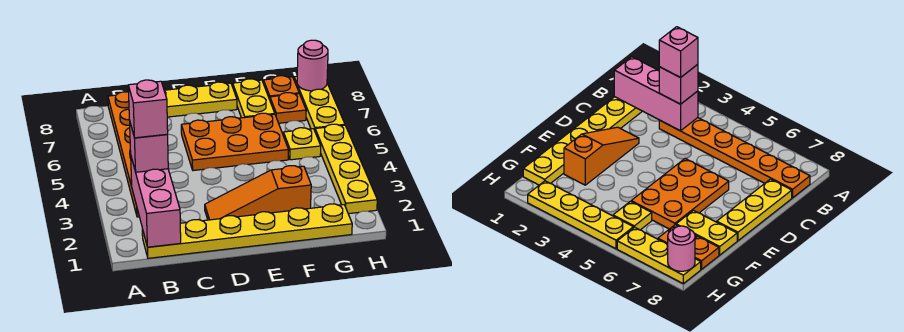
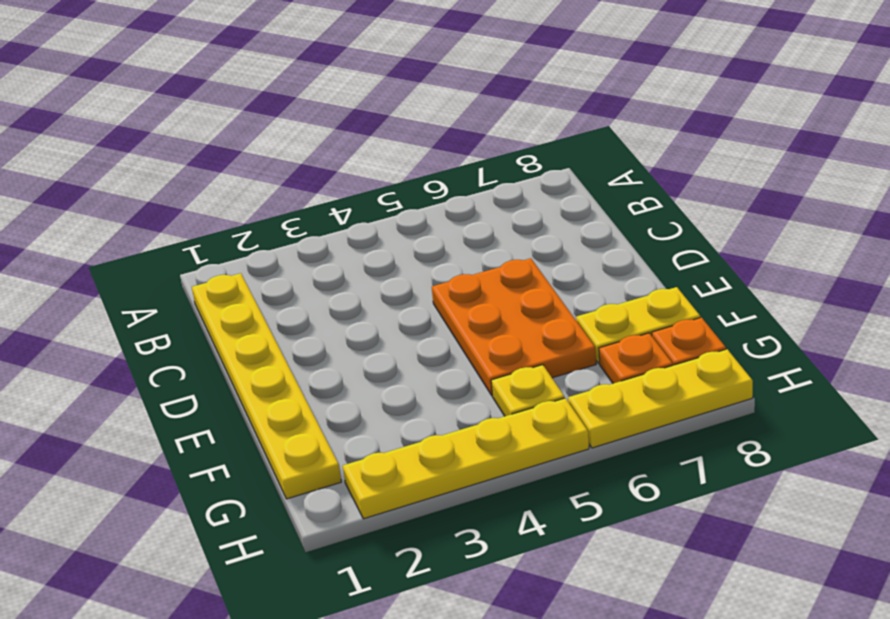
none -> orange plate B3:B8 level 1
none -> yellow plate C8:E8 level 1
none -> orange slope D2:F2 level 1 top F

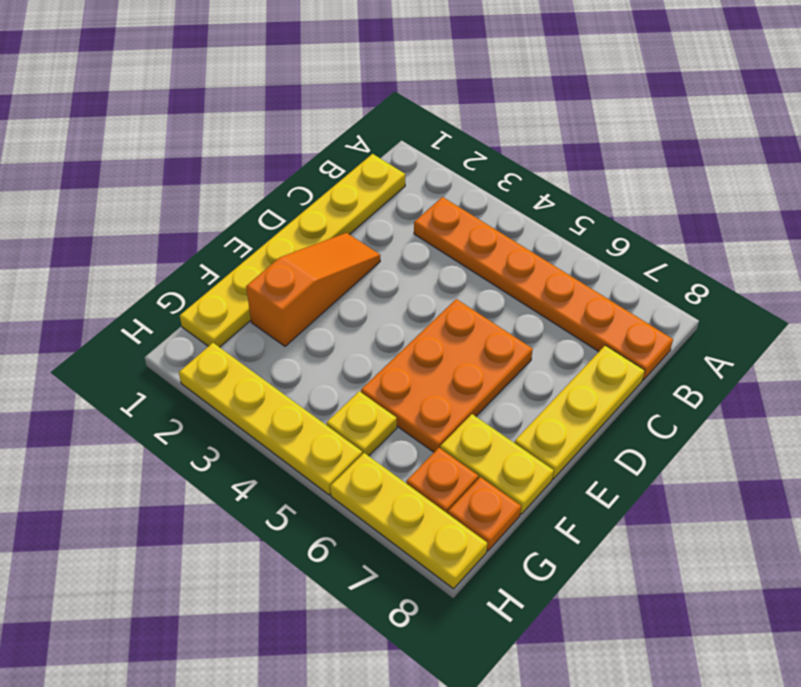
none -> pink brick B1:B3 level 2
none -> pink round brick H8 level 2
none -> pink brick B3 level 3

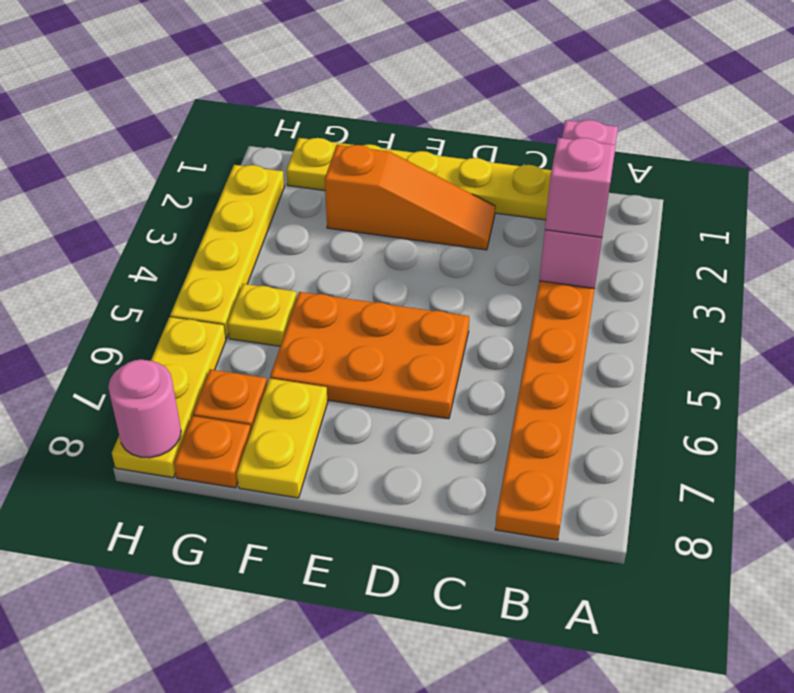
none -> yellow plate C8:E8 level 1
none -> pink brick B3 level 4

